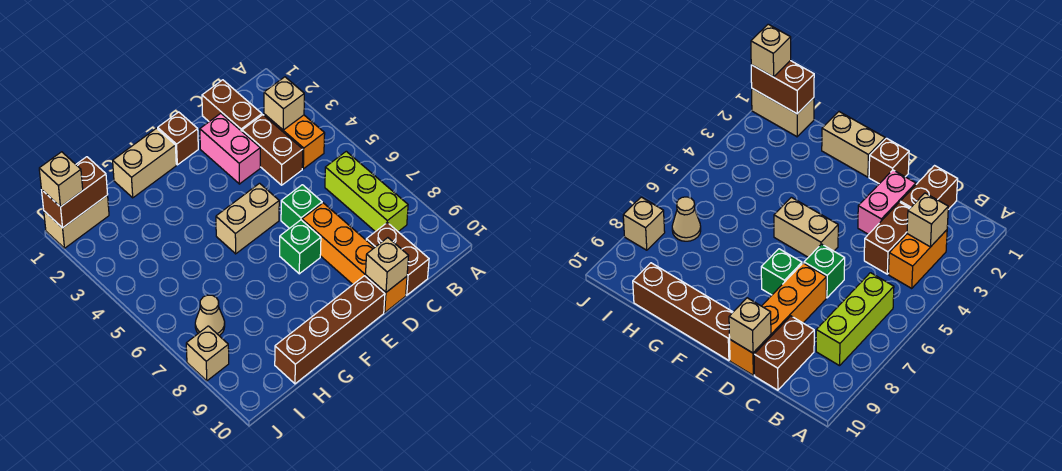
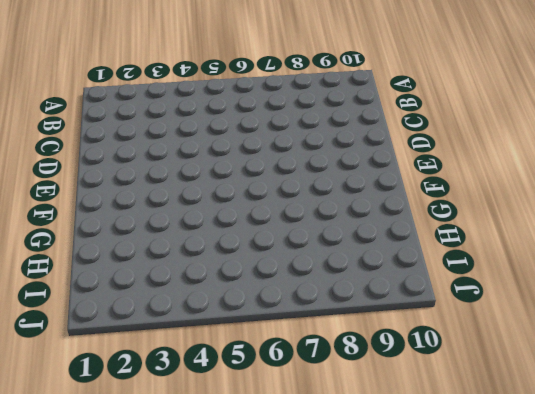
none -> orange brick B3:B4 level 1
none -> lime brick B6:B8 level 1
none -> brown brick C1:C2 level 1

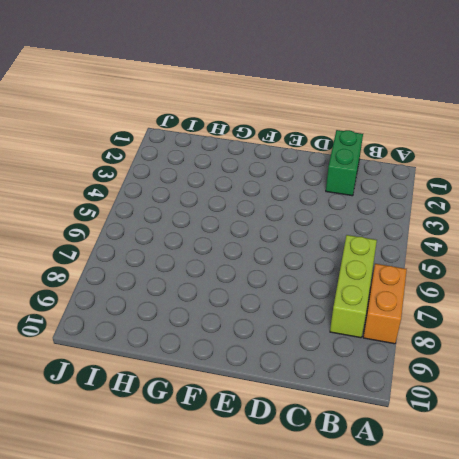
orange brick A7:A8 level 1 -> orange brick B3:B4 level 1
green brick C1:C2 level 1 -> brown brick C1:C2 level 1
none -> brown brick C3:C4 level 1
none -> brown brick C9:C10 level 1
none -> pink brick D2:D3 level 1

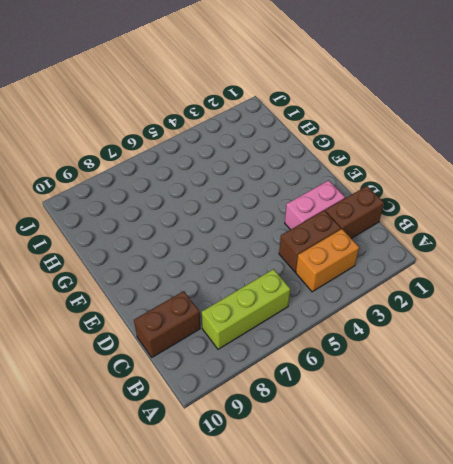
none -> green brick D6 level 1
none -> orange brick D7:D10 level 1
none -> brown brick E1 level 1

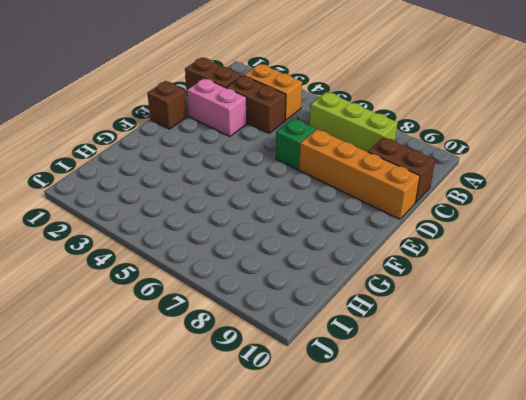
none -> tan brick E5:F5 level 1
none -> green brick E7 level 1
none -> brown brick E10:H10 level 1

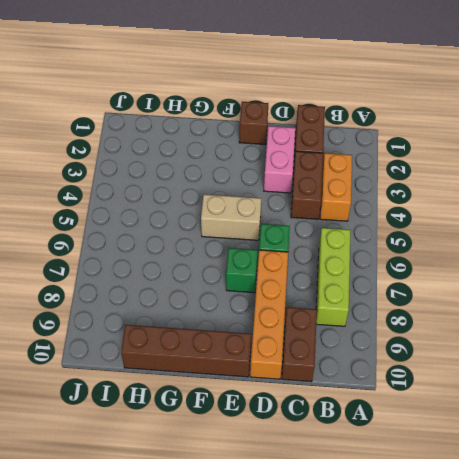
none -> tan brick F1:G1 level 1
none -> tan brick I1:J1 level 1
none -> tan cone I7 level 1

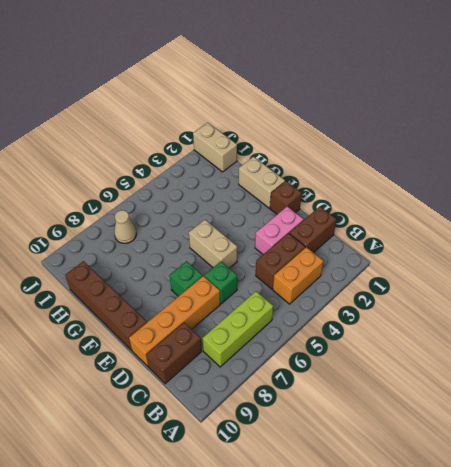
none -> tan brick J8 level 1
none -> tan brick B3 level 2
none -> tan brick D10 level 2

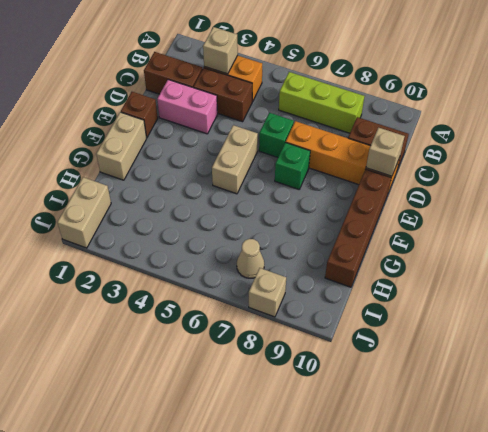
none -> brown brick I1:J1 level 2
none -> tan brick J1 level 3

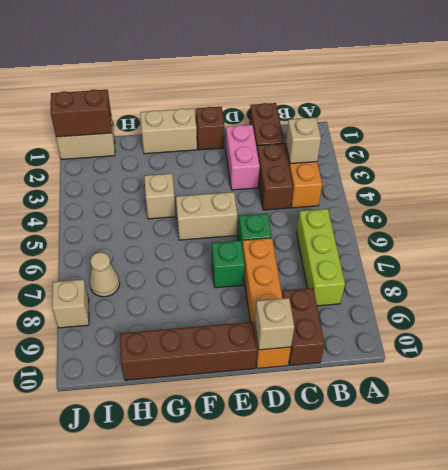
tan brick G4 level 1 -> tan brick J1 level 3

